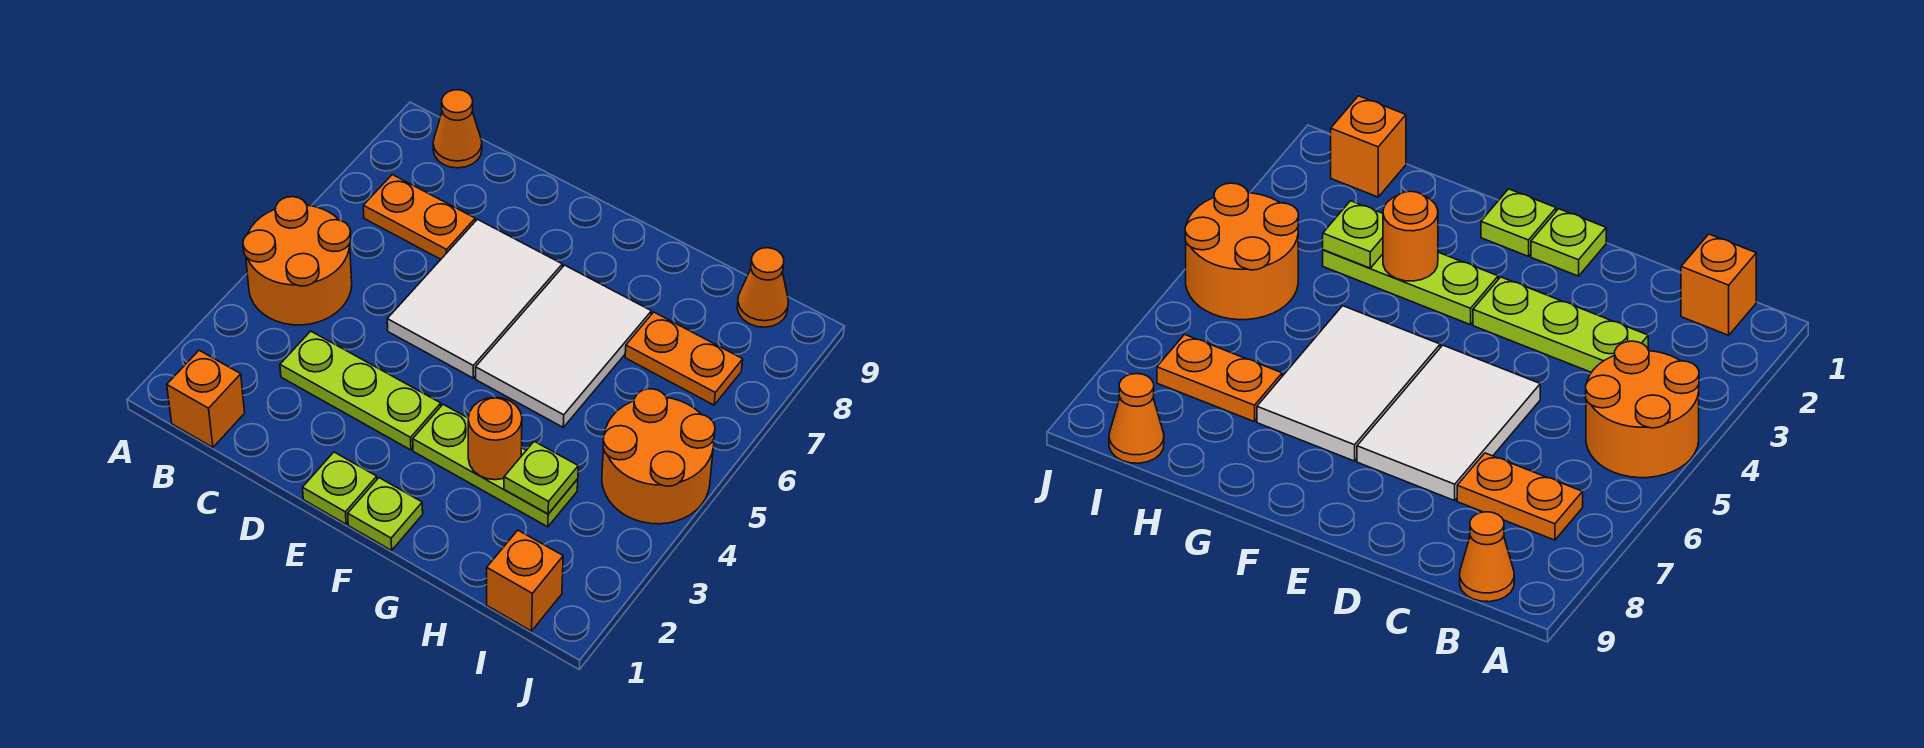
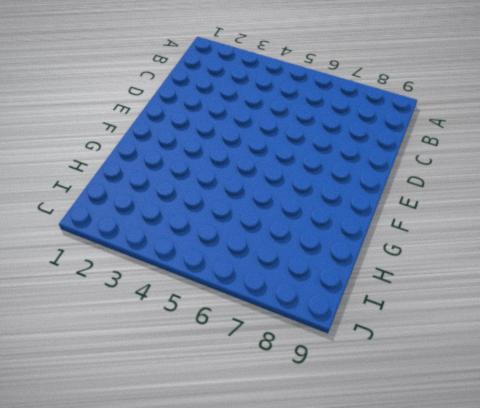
none -> orange round brick A4:B5 level 1
none -> orange brick B1 level 1
none -> orange plate B7:C7 level 1

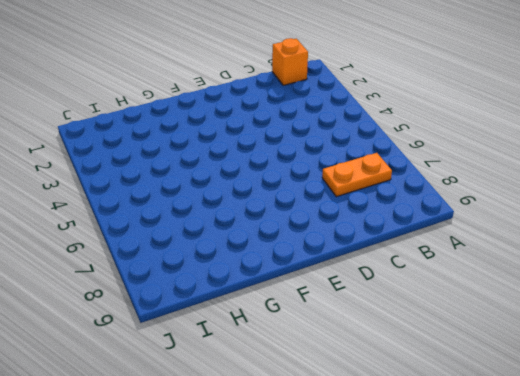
none -> orange round brick A4:B5 level 1
none -> orange cone B9 level 1
none -> lime plate C3:E3 level 1

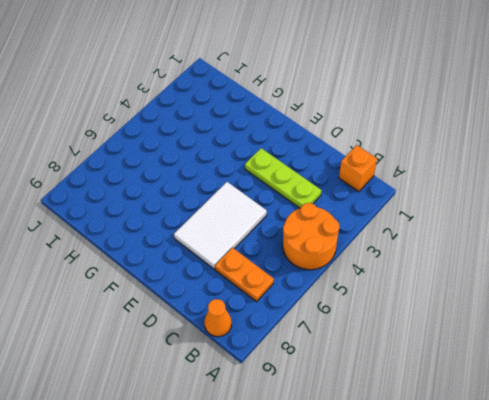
none -> lime plate E1 level 1
none -> lime plate F1 level 1
none -> lime plate F3:H3 level 1

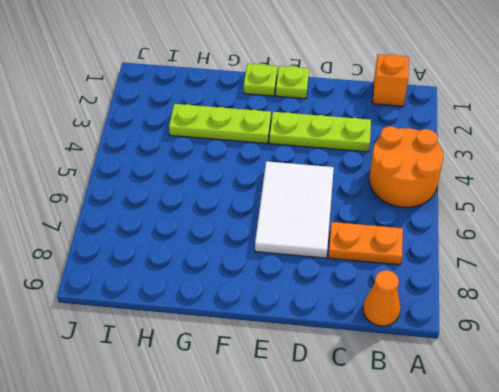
none -> white tile F5:G7 level 1
none -> orange plate H7:I7 level 1
none -> orange brick I1 level 1

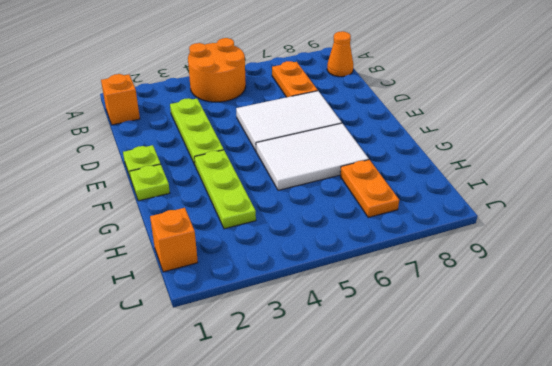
none -> orange round brick I4:J5 level 1
none -> orange cone I9 level 1
none -> orange round brick G3 level 2

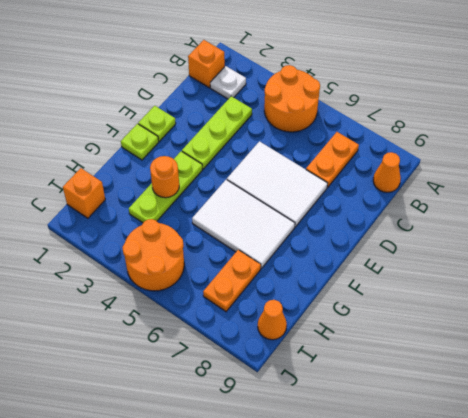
white plate B2 level 1 -> none
none -> lime plate H3 level 2

